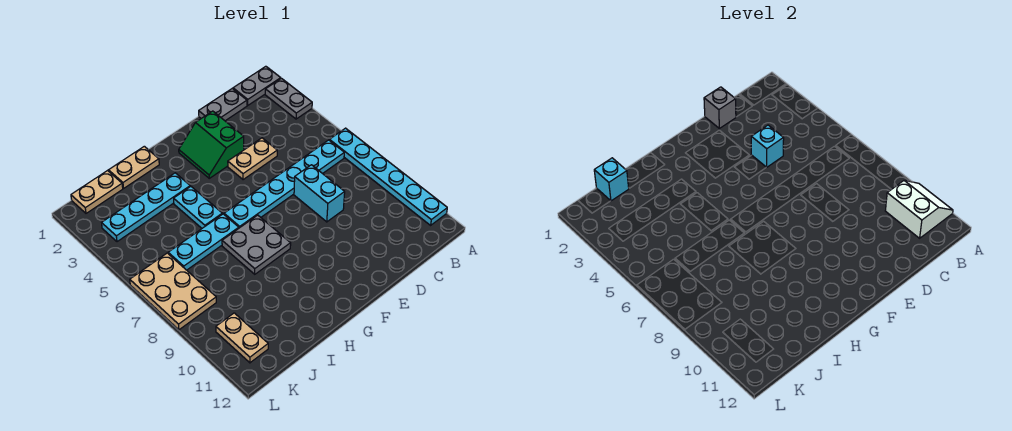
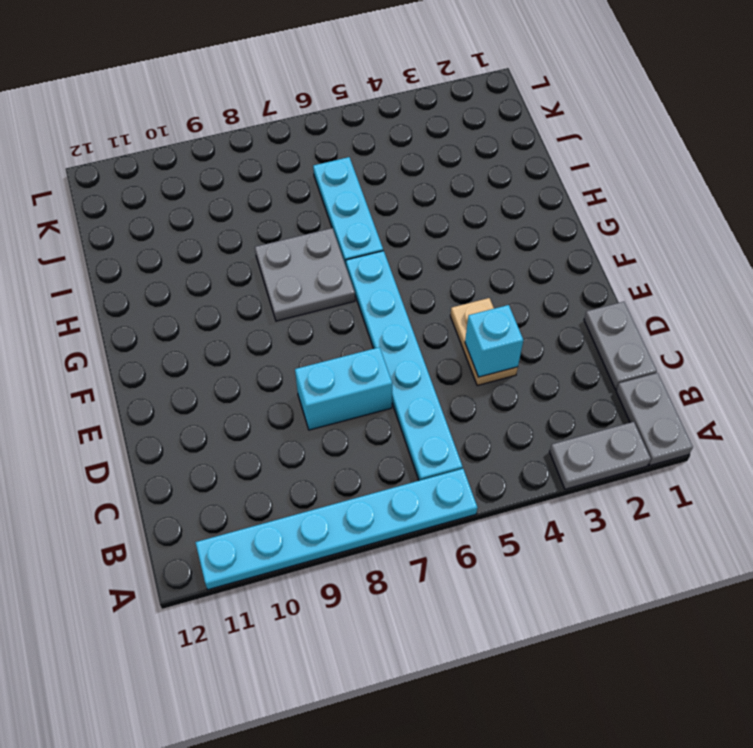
none -> green slope E2:F3 level 1 top E
none -> tan plate H1:I1 level 1
none -> cyan plate H3:K3 level 1

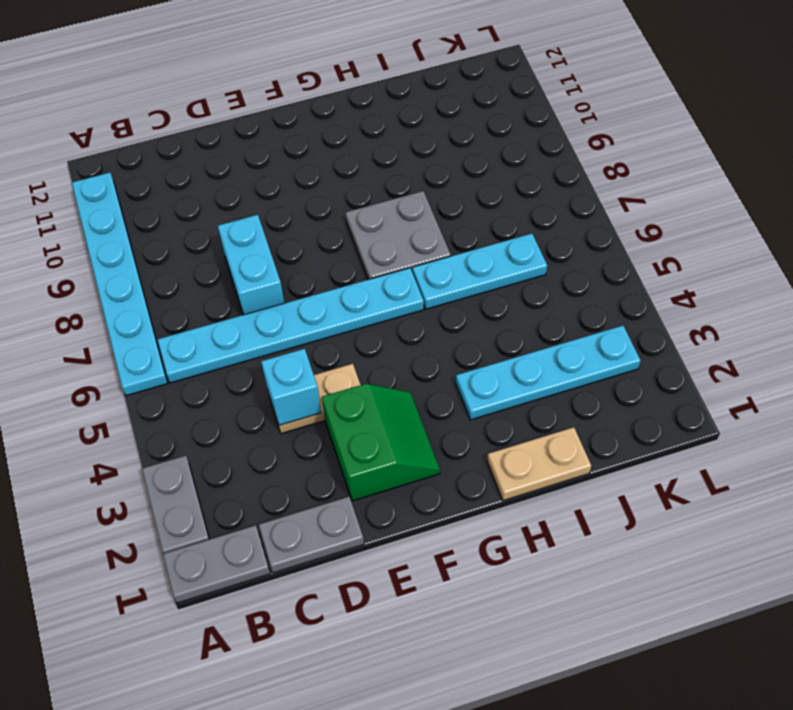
none -> cyan plate H4:H5 level 1
none -> tan plate J1:K1 level 1
none -> tan plate K6:L8 level 1

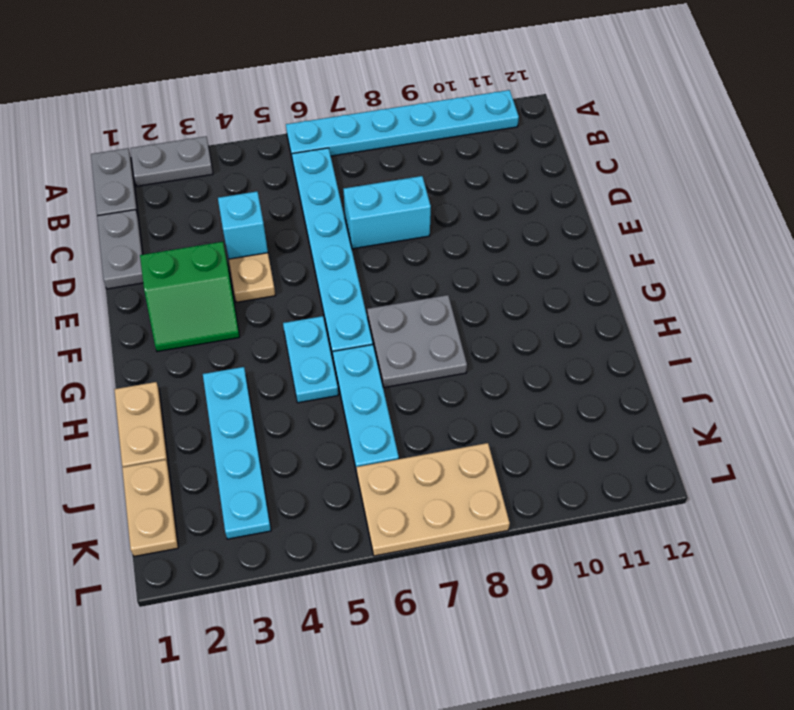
cyan plate G5:H5 level 1 -> cyan plate H4:H5 level 1
none -> tan plate K10:K11 level 1
none -> white slope A10:B11 level 2 top B
none -> grey brick D1 level 2

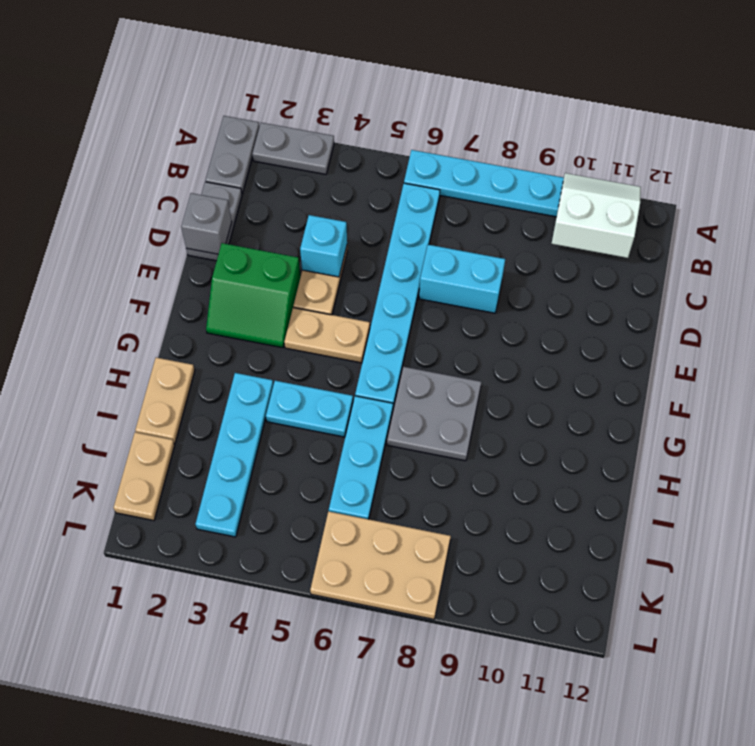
tan plate F4:F5 level 1 -> tan plate K10:K11 level 1
none -> cyan brick J1 level 2

